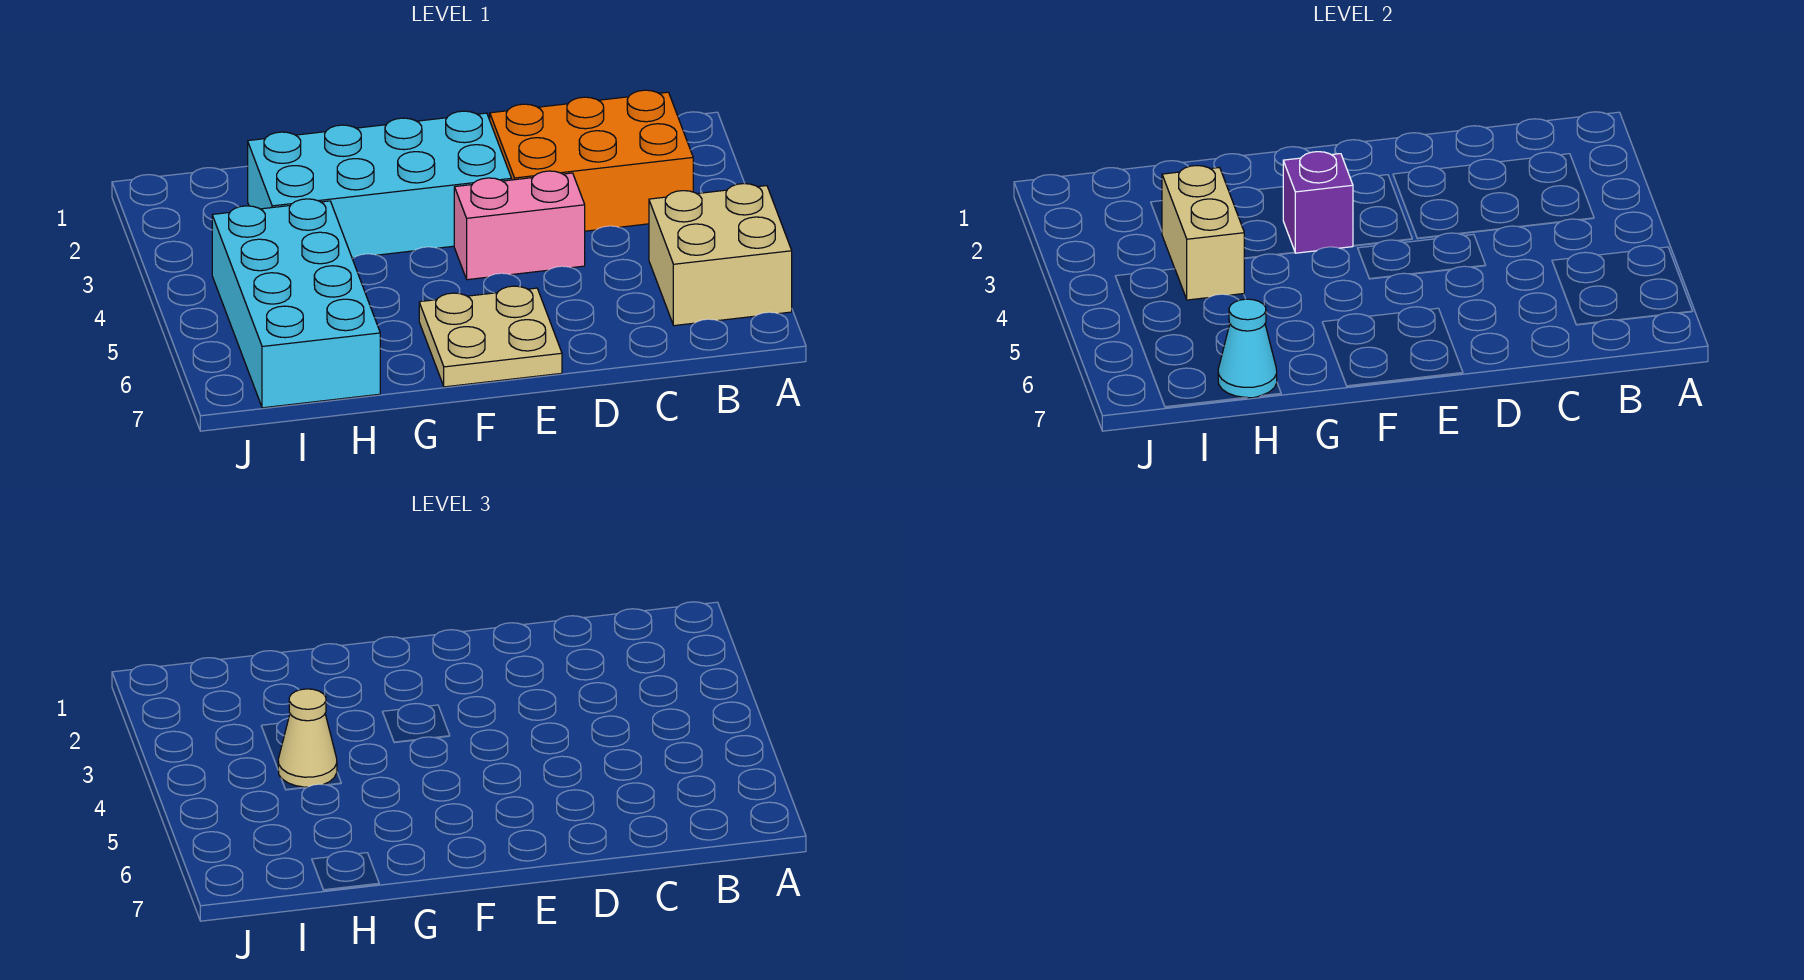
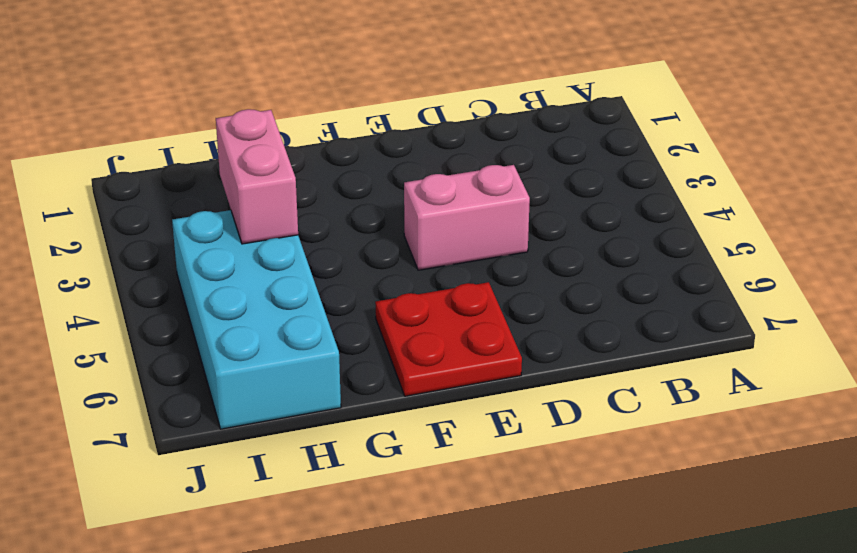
red plate E6:F7 level 1 -> tan plate E6:F7 level 1
pink brick H3:H4 level 2 -> tan brick H3:H4 level 2
none -> tan brick A5:B6 level 1
none -> orange brick B2:D3 level 1

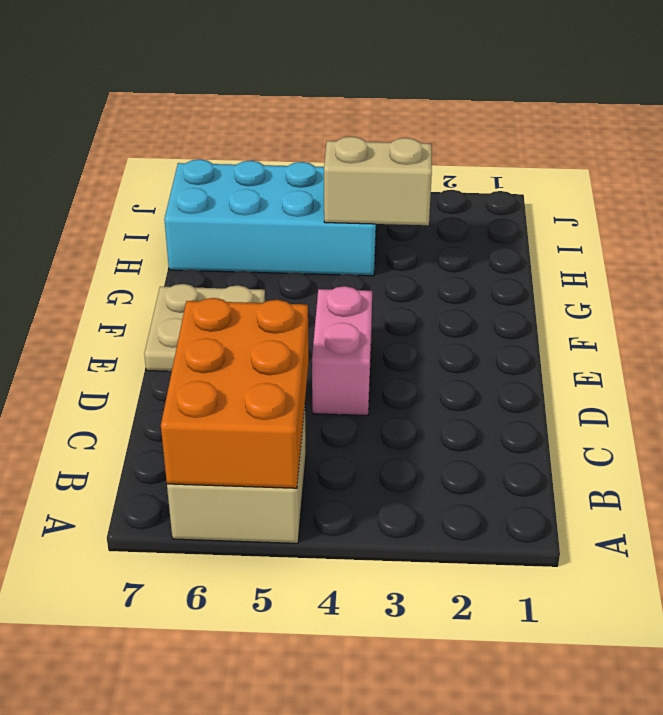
orange brick A5:C6 level 2 -> orange brick B2:D3 level 1
none -> cyan brick E2:H3 level 1
none -> purple brick F3 level 2

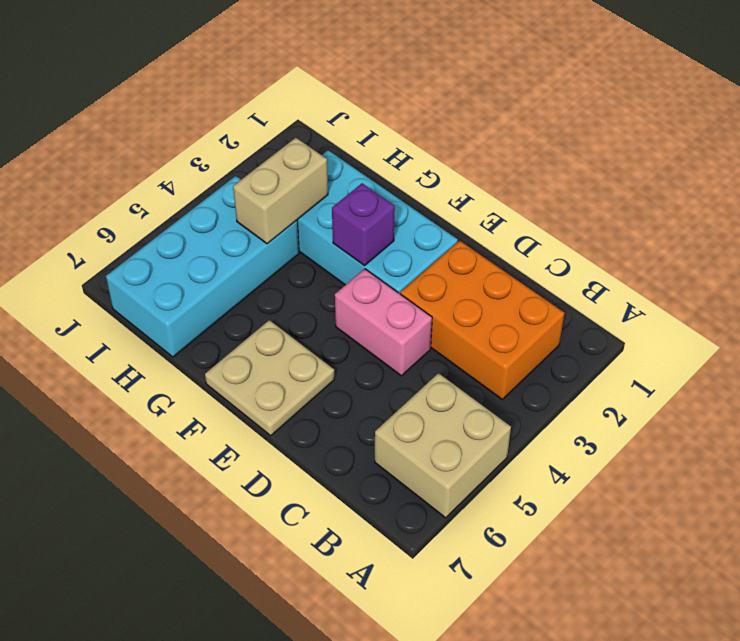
none -> cyan cone H7 level 2
none -> tan cone H4 level 3

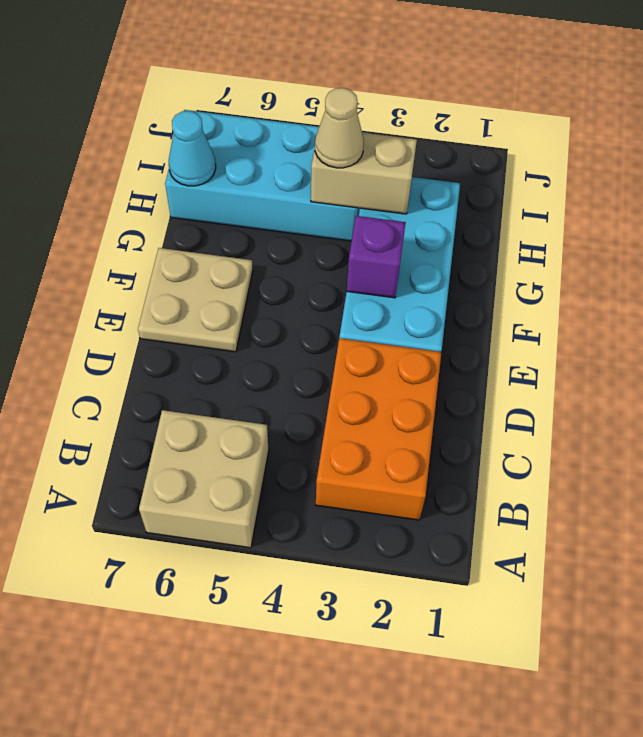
none -> pink brick D4:E4 level 1

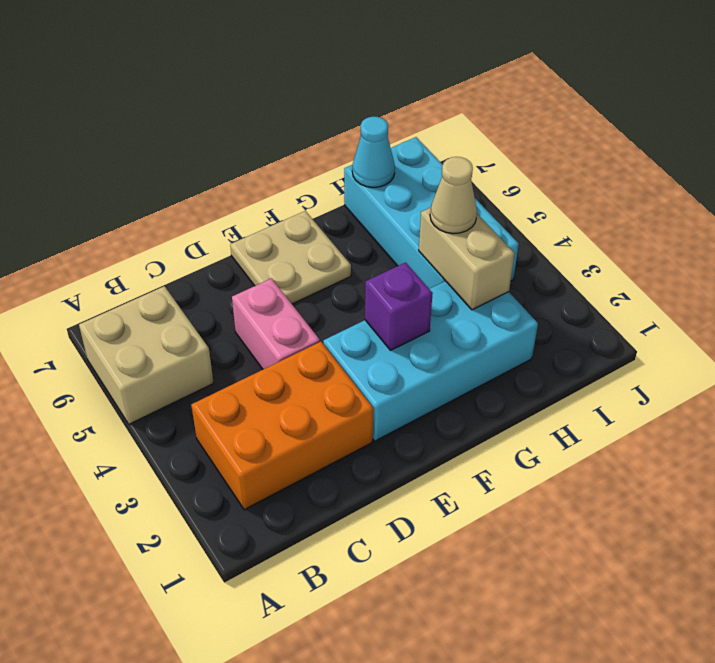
pink brick D4:D5 level 1 -> pink brick D4:E4 level 1

